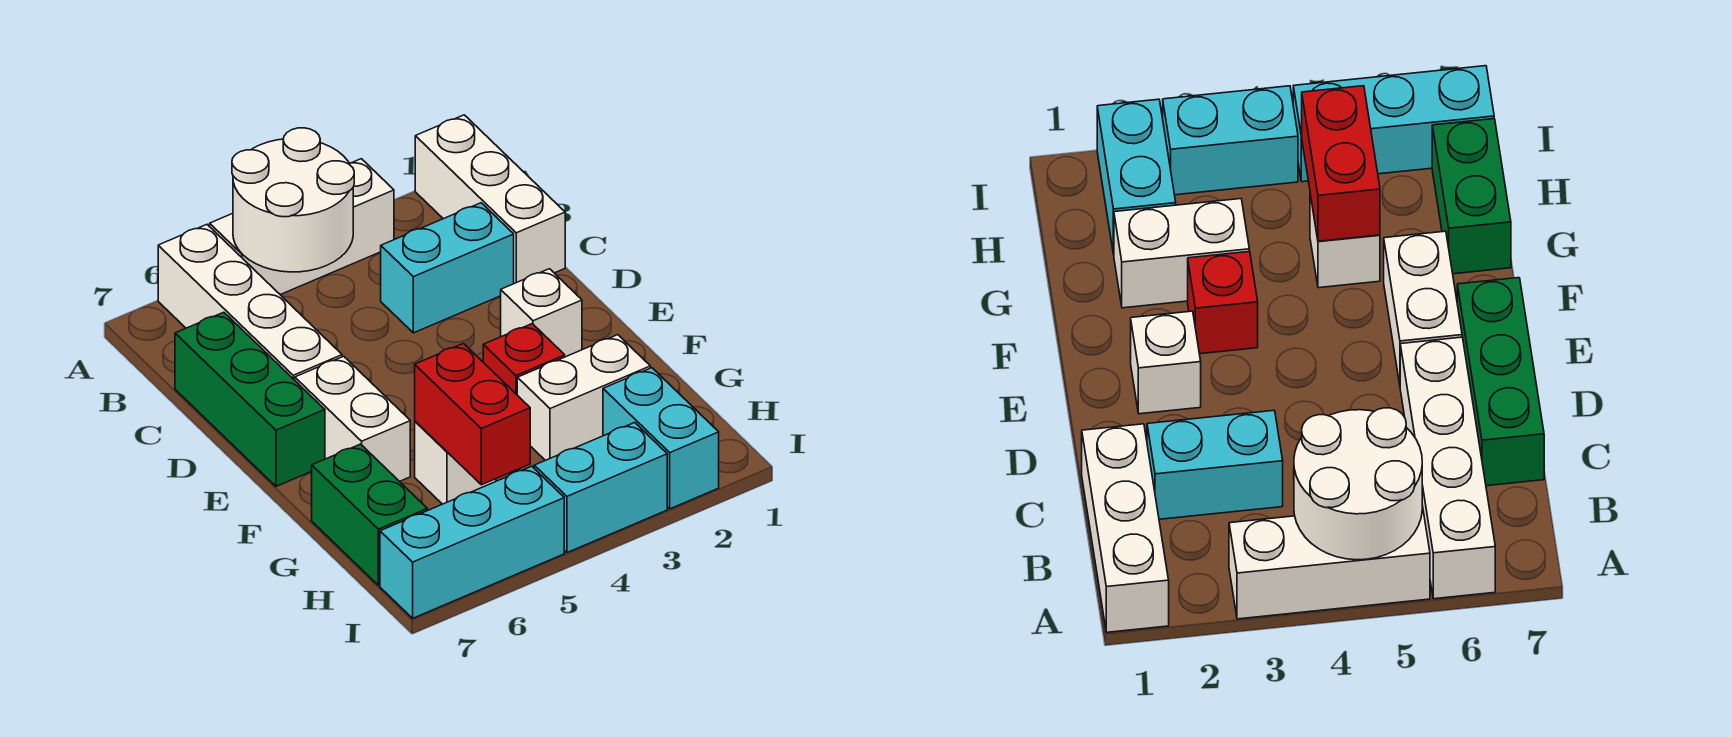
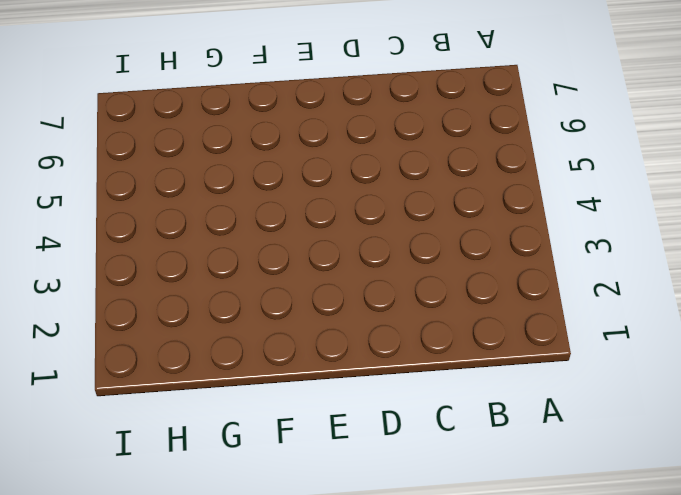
none -> white brick A1:C1 level 1
none -> white brick A3:A5 level 1
none -> white brick A6:D6 level 1

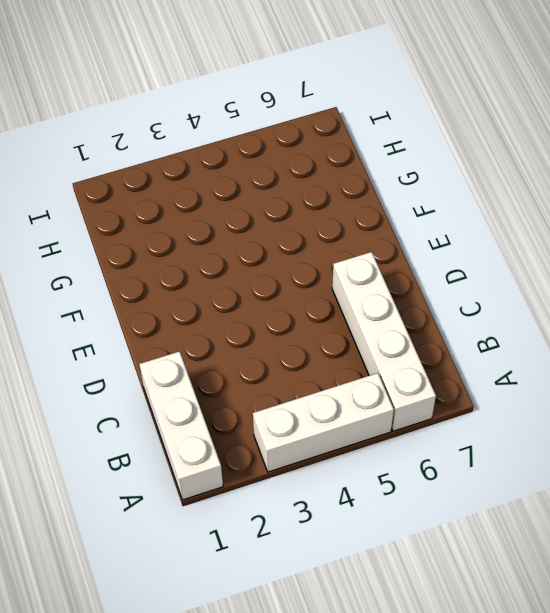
none -> cyan brick C2:C3 level 1
none -> green brick C7:E7 level 1
none -> white brick E2 level 1

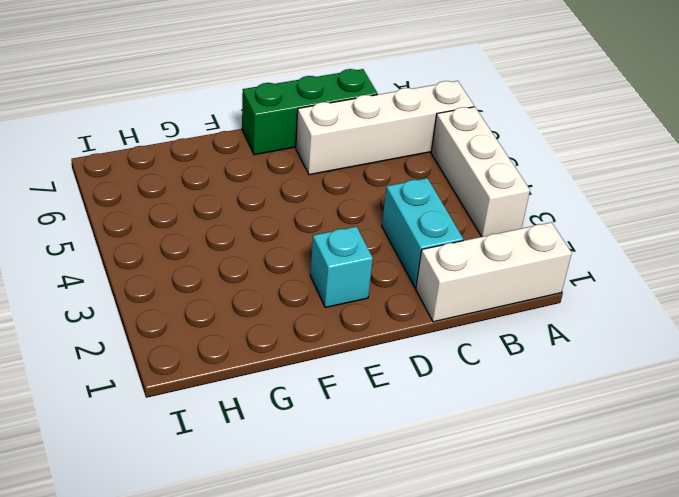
cyan brick E2 level 1 -> white brick E2 level 1
none -> white brick E6:F6 level 1
none -> red brick F3 level 1
none -> white brick G2:G3 level 1

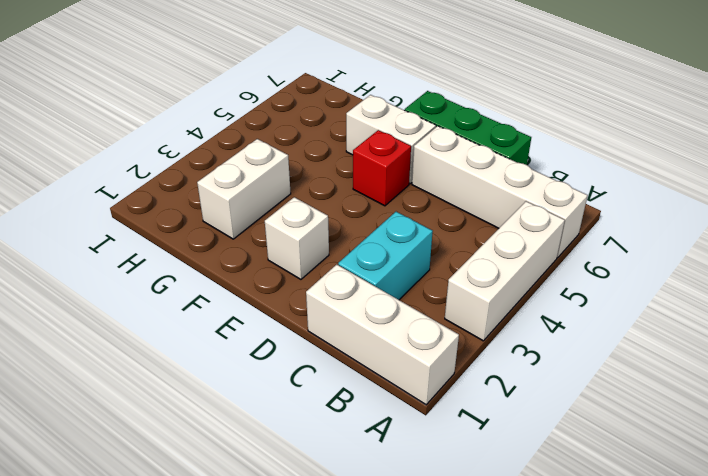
red brick E5 level 1 -> red brick F3 level 1
none -> white brick G5 level 1
none -> green brick G7:H7 level 1
none -> cyan brick H2:I2 level 1

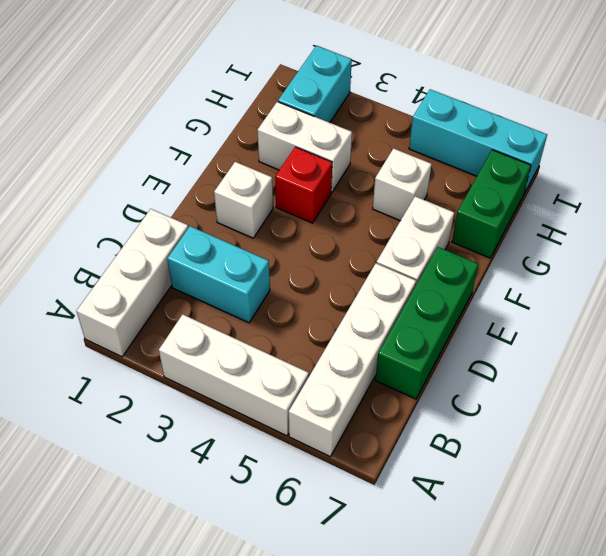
none -> cyan brick I3:I4 level 1
none -> white round brick A4:B5 level 2
none -> red brick G5:H5 level 2

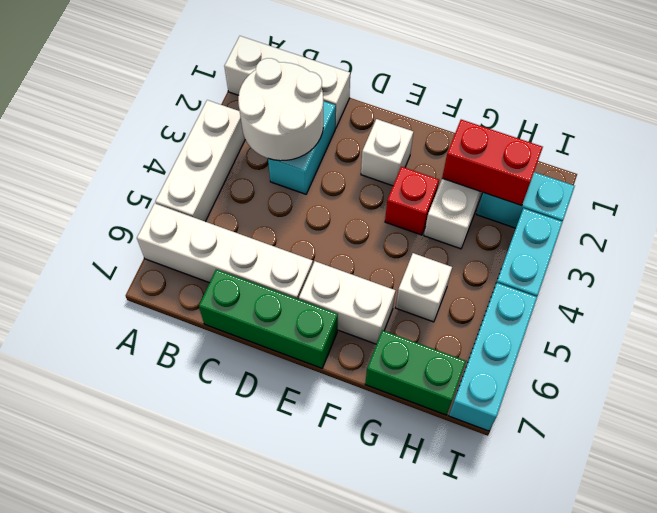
white round brick B2:C3 level 2 -> white round brick A4:B5 level 2
red brick G2:H2 level 2 -> red brick G5:H5 level 2

